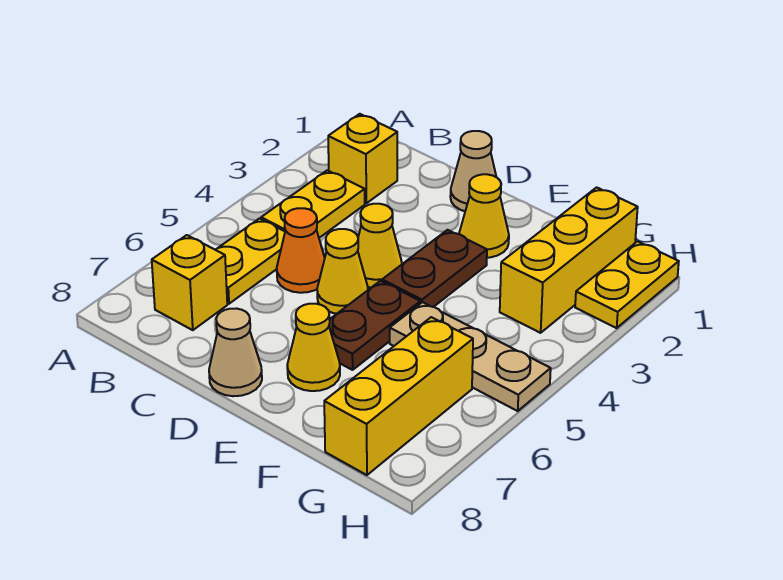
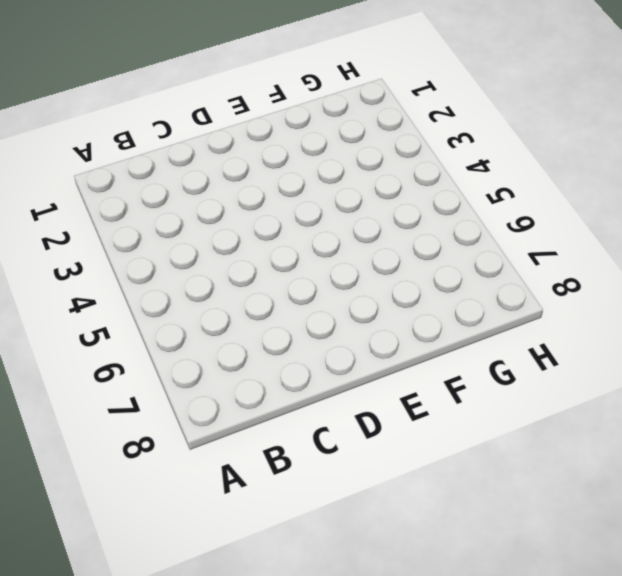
none -> yellow brick B2 level 1
none -> yellow plate B3:B4 level 1
none -> yellow plate B5:B6 level 1

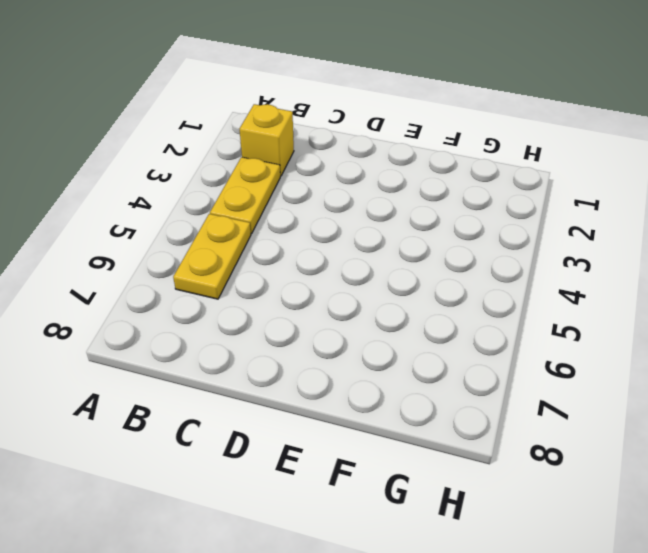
none -> yellow brick B7 level 1
none -> orange cone C5 level 1
none -> tan cone D1 level 1

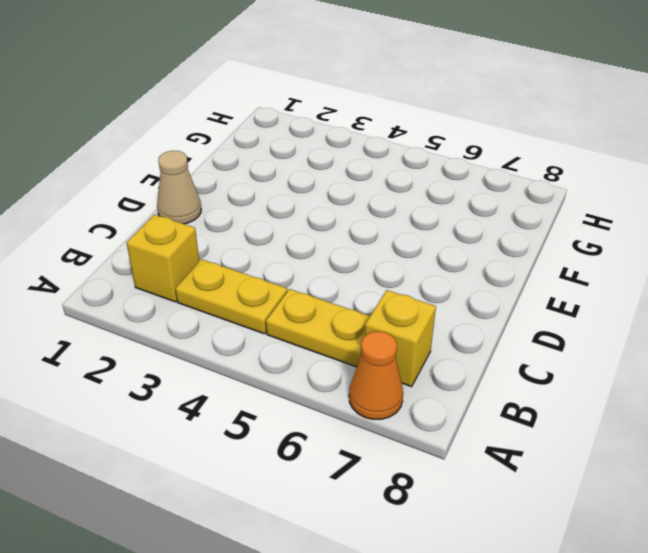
orange cone A7 level 1 -> orange cone C5 level 1
none -> yellow cone D4 level 1
none -> yellow cone D5 level 1
none -> tan cone D8 level 1

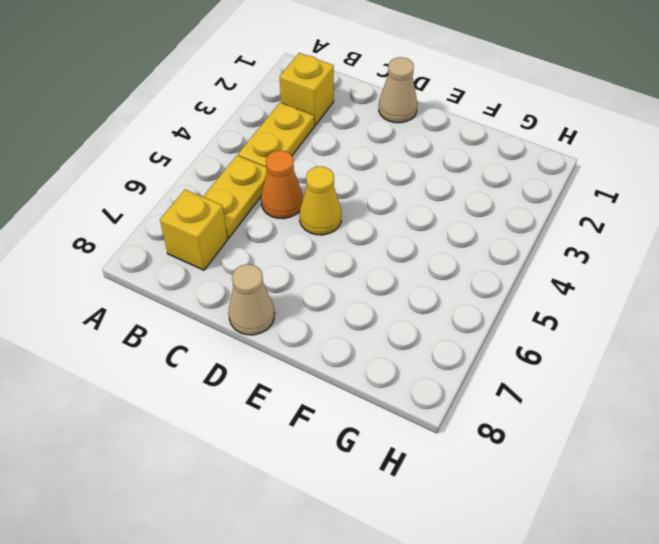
none -> yellow cone D4 level 1
none -> yellow cone E2 level 1
none -> brown plate E3:E4 level 1

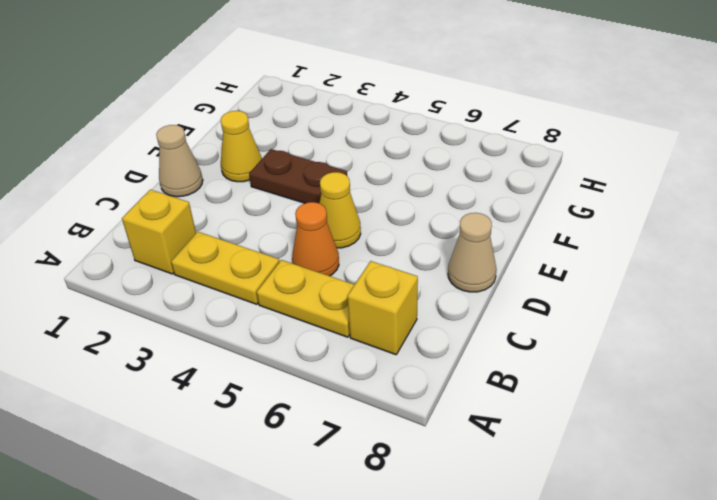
none -> yellow cone D4 level 1
none -> brown plate E5:E6 level 1
none -> yellow cone E7 level 1

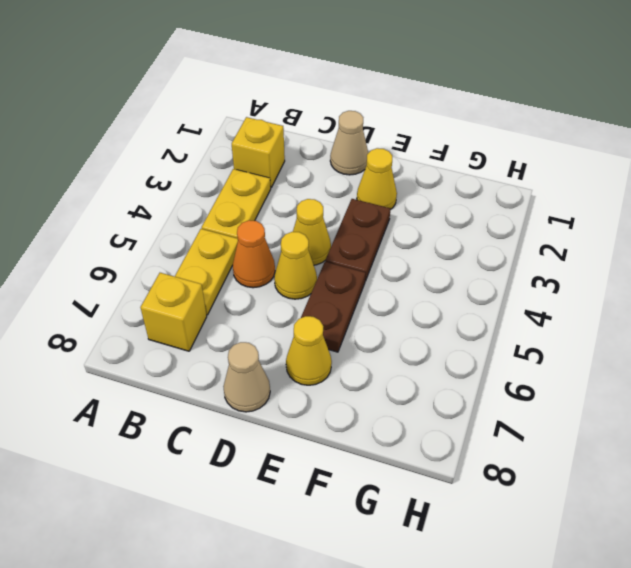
none -> tan plate F5:H5 level 1
none -> yellow brick G1:G3 level 1
none -> yellow brick G6:G8 level 1

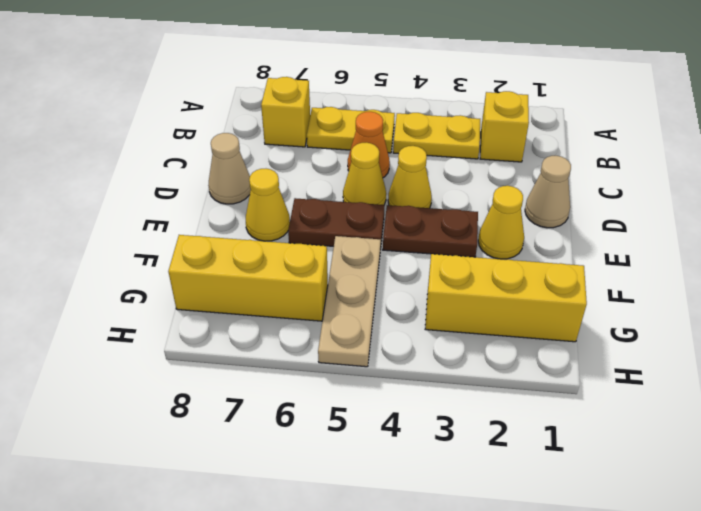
none -> yellow plate H1:H2 level 1

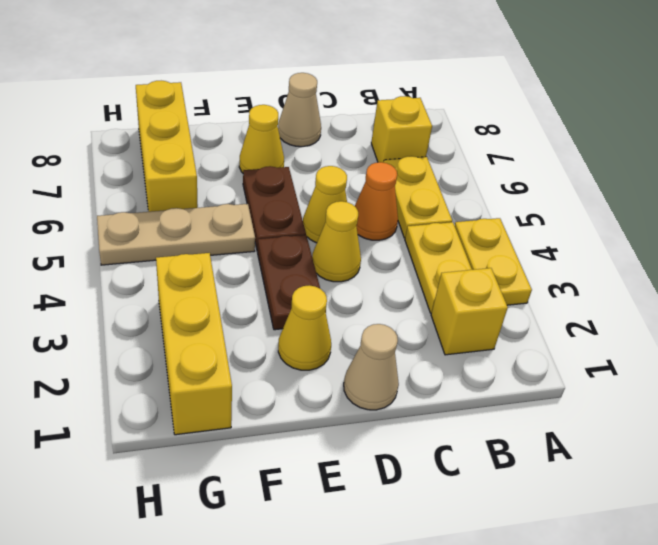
yellow plate A3:A4 level 1 -> yellow plate H1:H2 level 1

